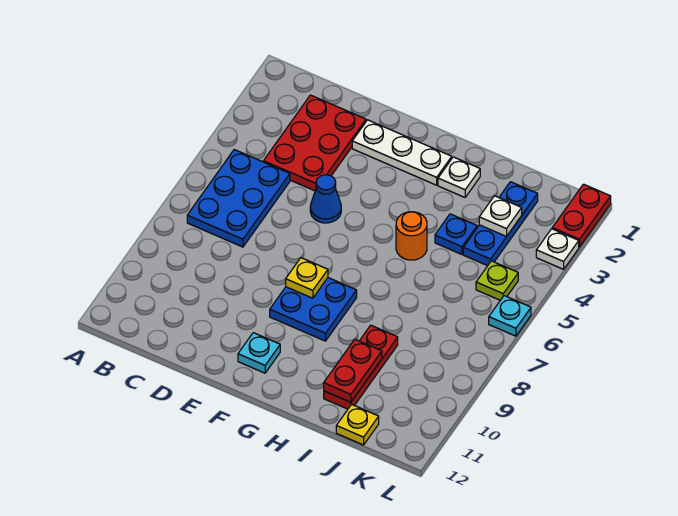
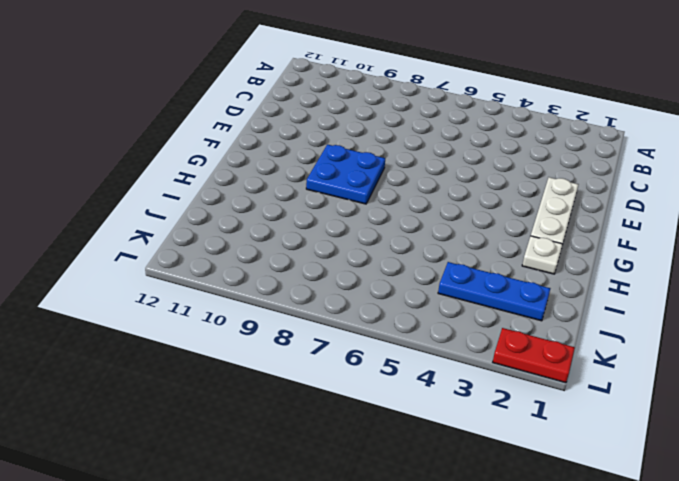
none -> blue plate B5:C7 level 1
none -> red plate C2:D4 level 1
none -> blue cone E5 level 1

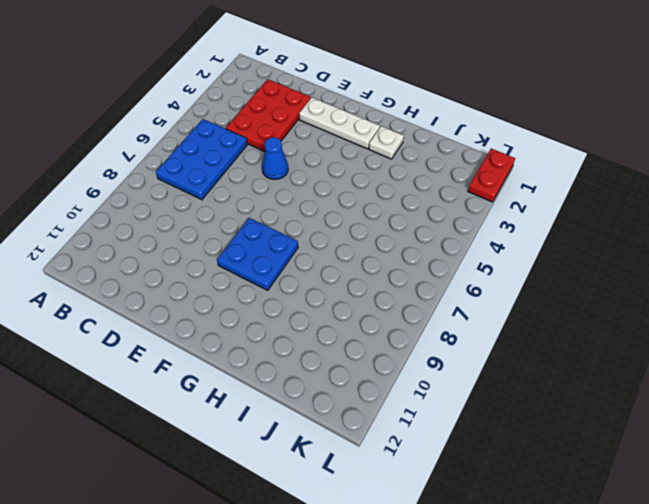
none -> cyan plate F11 level 1
none -> orange round brick H5 level 1
none -> blue plate I4 level 1

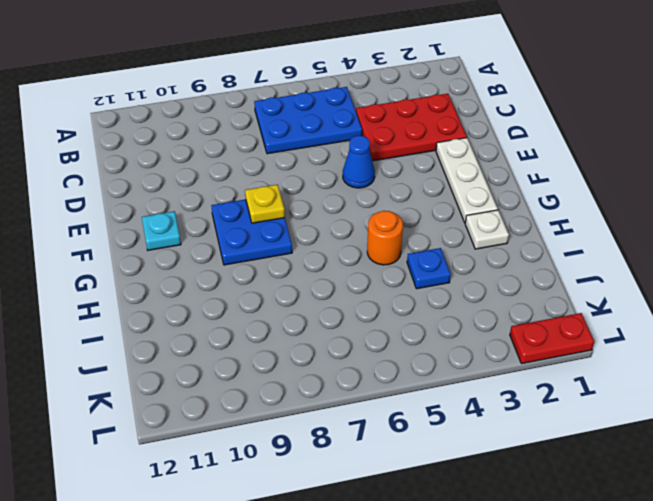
none -> red plate I9:I11 level 1
none -> blue plate J2:J4 level 1
none -> yellow plate J12 level 1

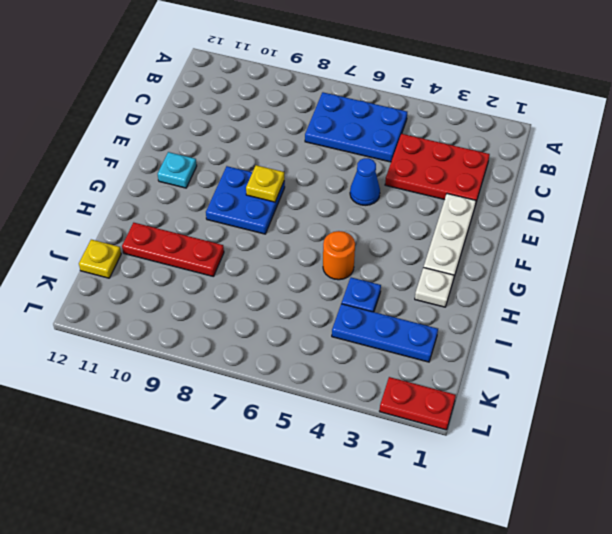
none -> lime plate K5 level 1
none -> white plate L3 level 1
none -> cyan plate L6 level 1

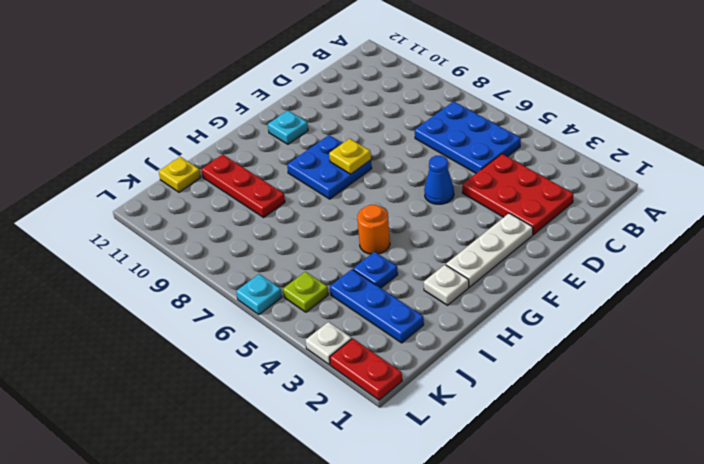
none -> red plate I10:I11 level 2
none -> white plate J3 level 2

